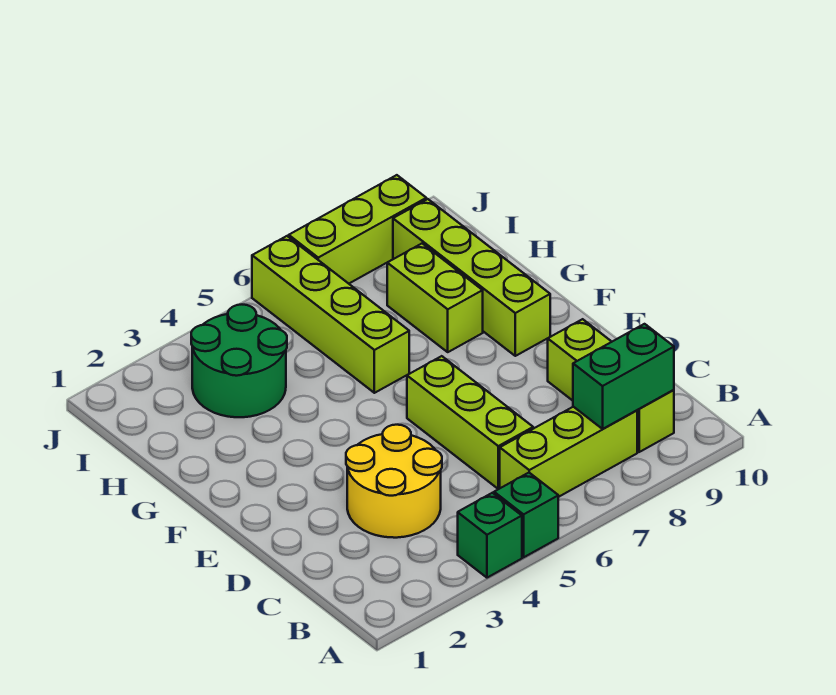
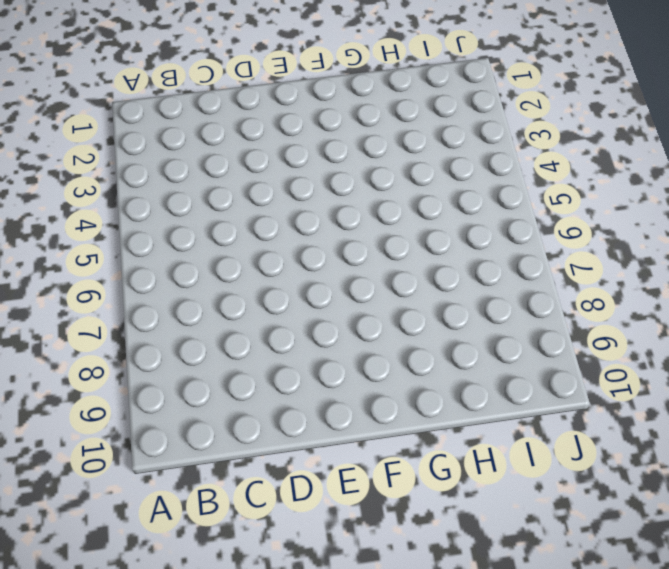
none -> green brick A4 level 1
none -> green brick A5 level 1
none -> lime brick B6:B8 level 1

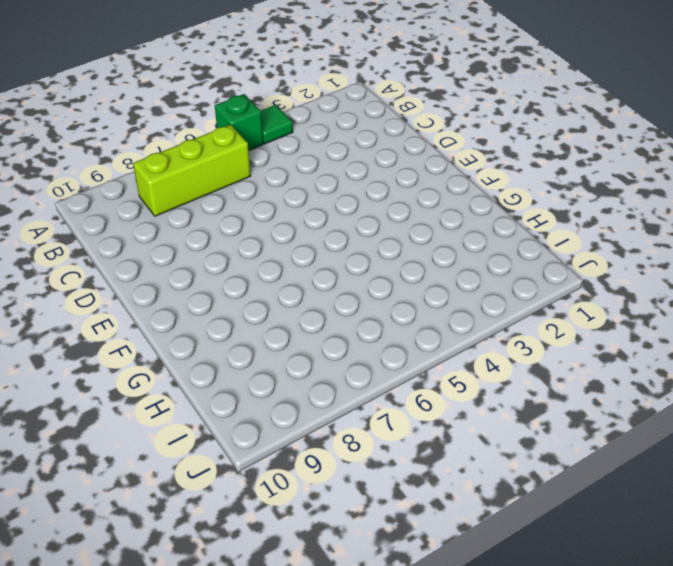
green tile A4 level 1 -> green brick A4 level 1
none -> lime brick B9:D9 level 1
none -> yellow round brick C3:D4 level 1
none -> lime brick C6:E6 level 1

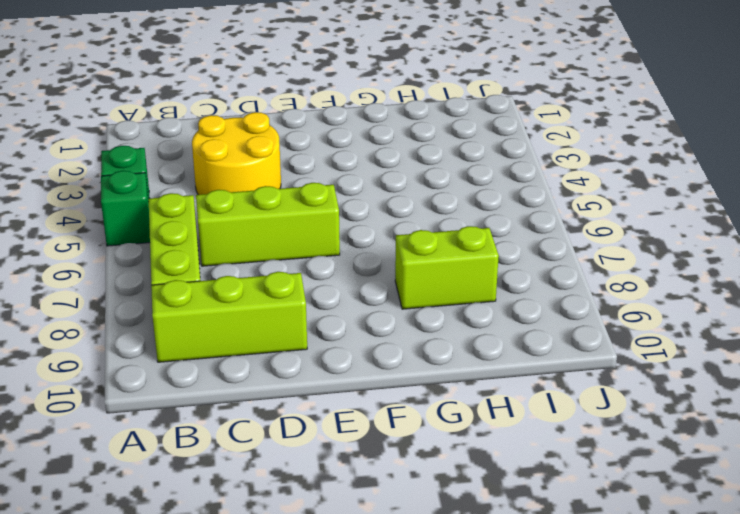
none -> lime brick F9:I9 level 1
none -> lime brick G6:J6 level 1
none -> green round brick H3:I4 level 1

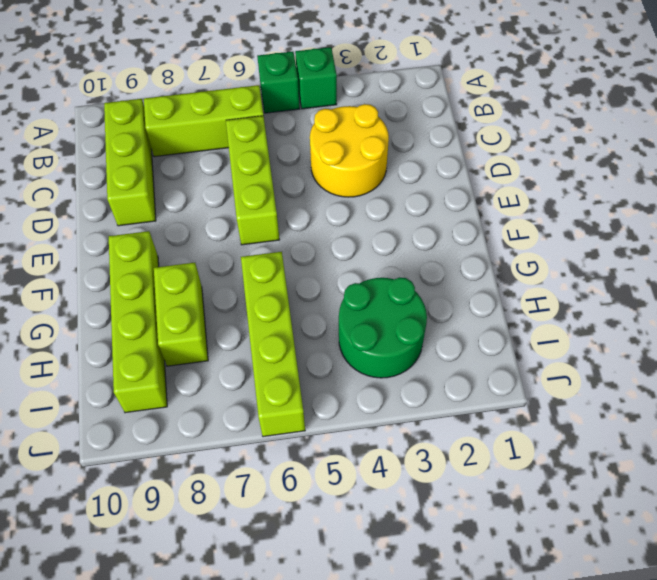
none -> lime brick J7:J9 level 1
none -> green brick B8:B9 level 2

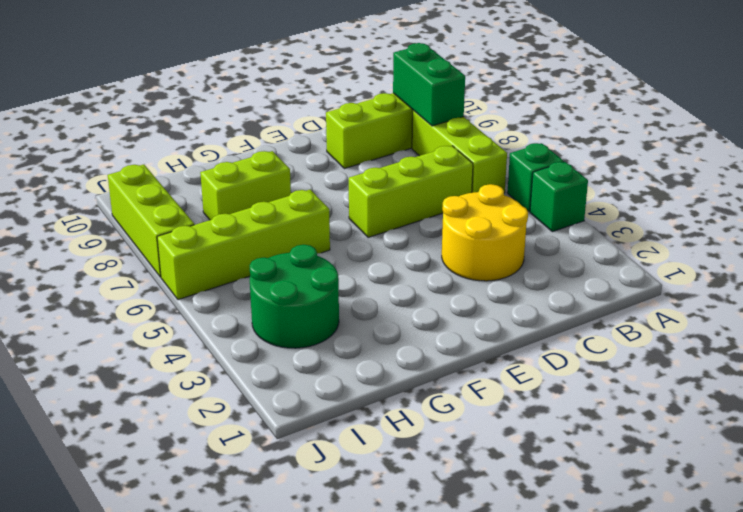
none -> lime brick F9:I9 level 1

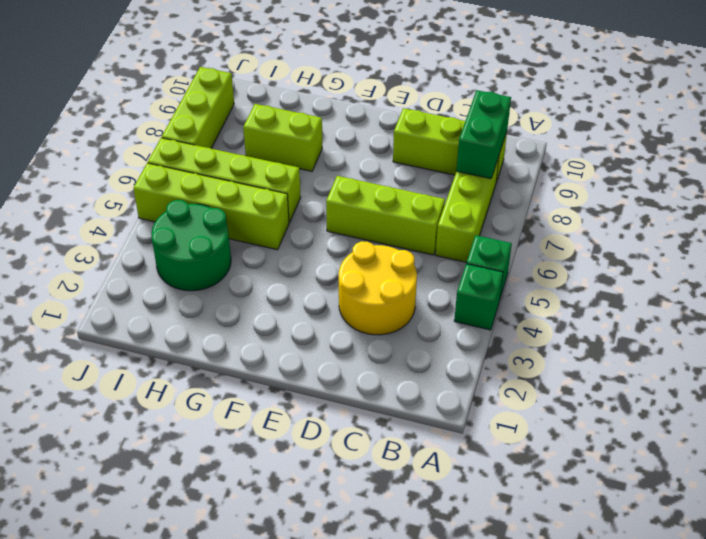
lime brick G5:J5 level 1 -> lime brick F9:I9 level 1

